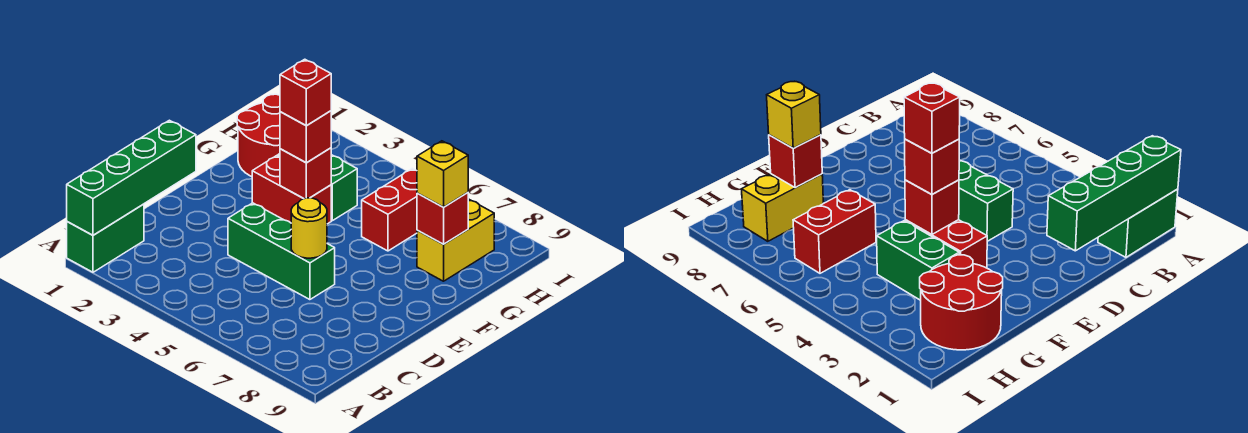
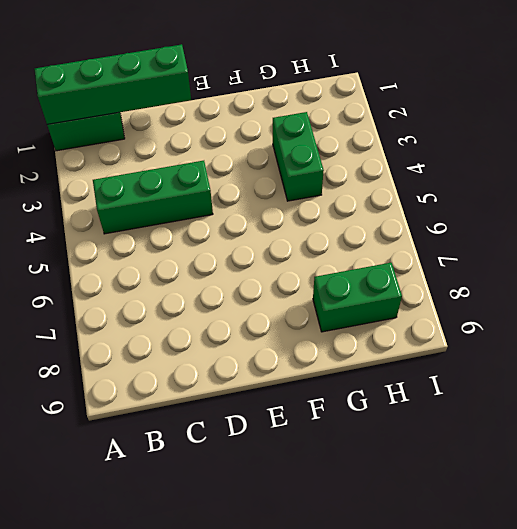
green brick B4:D4 level 1 -> green brick D4:D6 level 1
green brick G8:H8 level 1 -> yellow brick G8:H8 level 1
none -> red brick F3:F4 level 1
none -> red round brick G1:H2 level 1
none -> red brick G6:H6 level 1

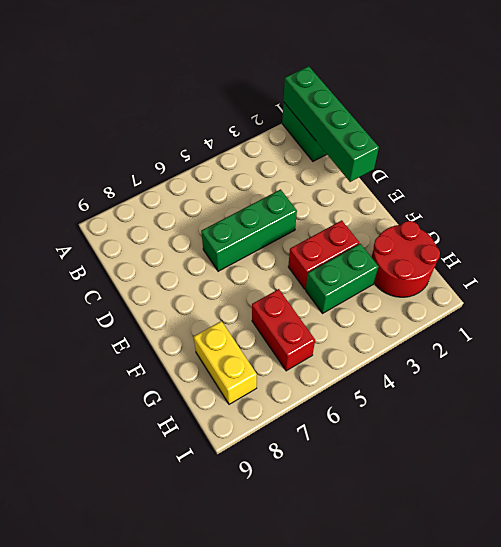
none -> yellow round brick D6 level 2
none -> red brick F4 level 2
none -> red brick G8 level 2

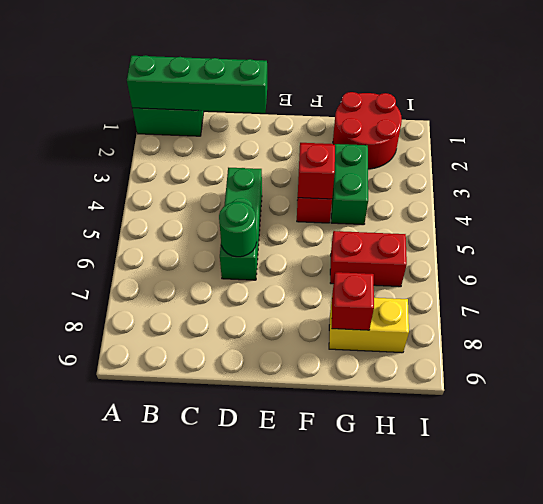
green round brick D6 level 2 -> yellow round brick D6 level 2
none -> red brick F4 level 3
none -> yellow brick G8 level 3
none -> red brick F4 level 4

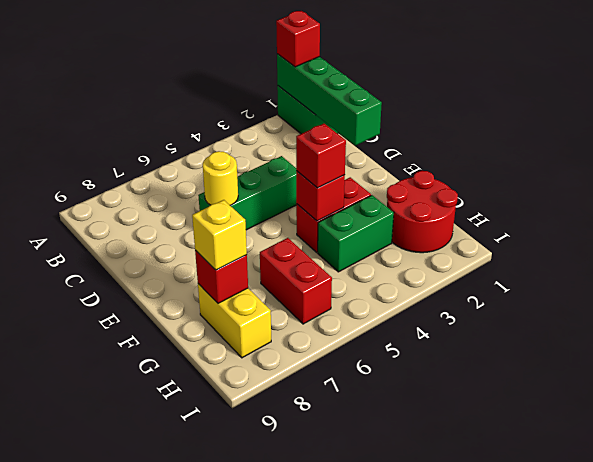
red brick A1 level 3 -> red brick F4 level 4

